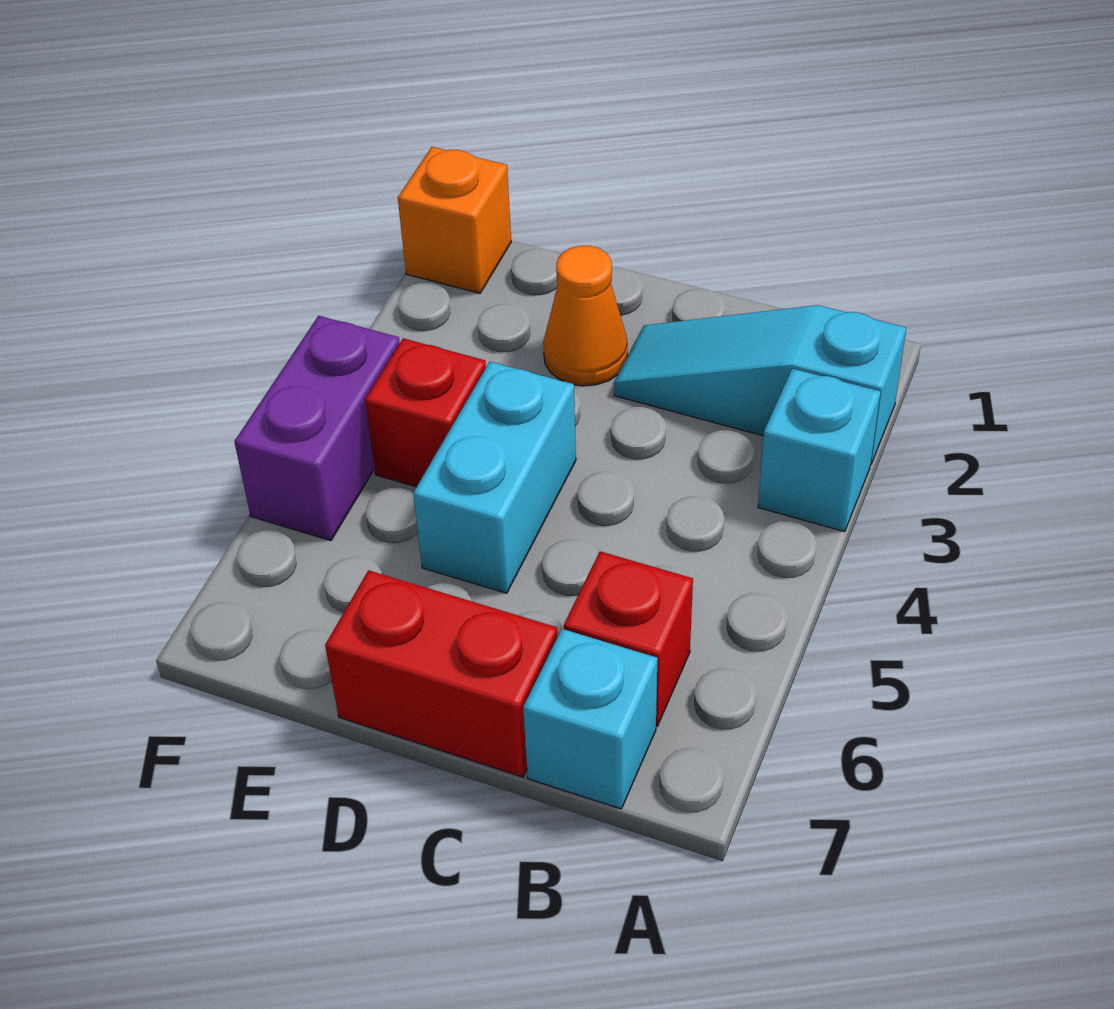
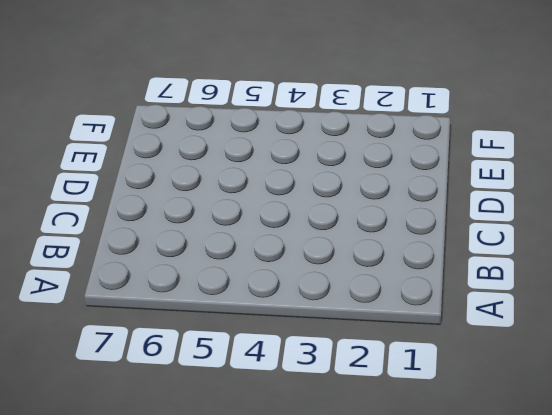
none -> cyan slope A2:C2 level 1 top A
none -> cyan brick A3 level 1

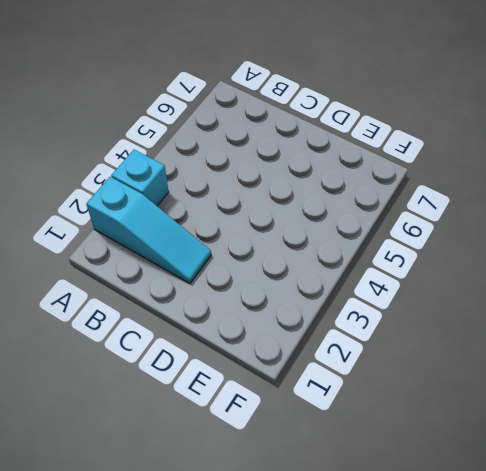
none -> red brick B6 level 1
none -> cyan brick B7 level 1

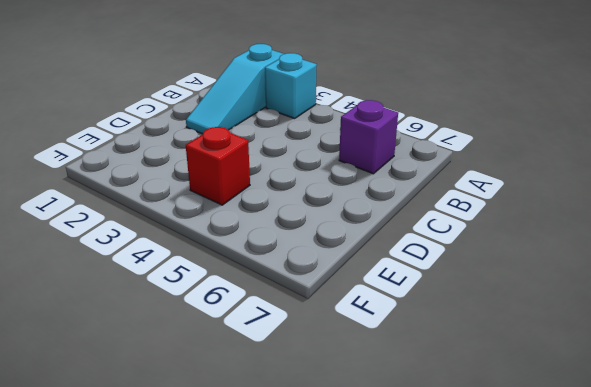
purple brick B6 level 1 -> red brick B6 level 1
none -> cyan brick B7 level 1
none -> red brick C7:D7 level 1

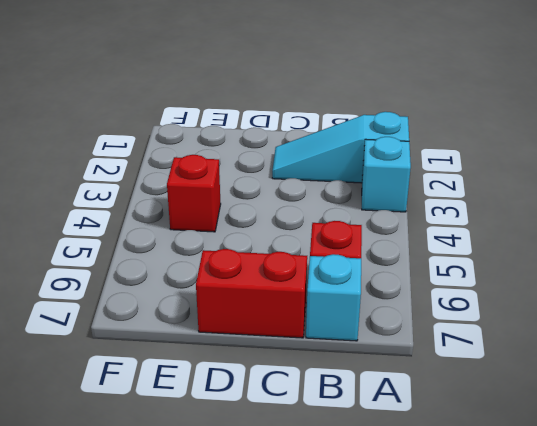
none -> orange cone D2 level 1
none -> cyan brick D4:D5 level 1

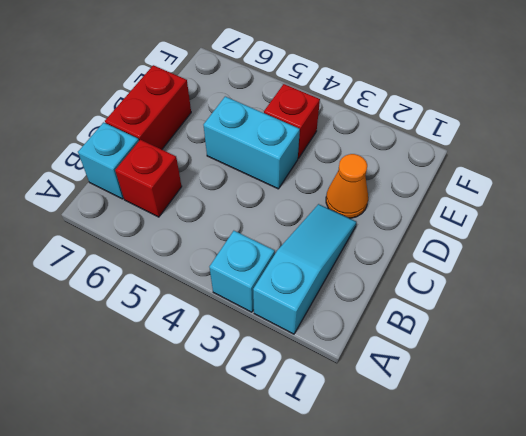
none -> orange brick F1 level 1
none -> purple brick F4:F5 level 1

